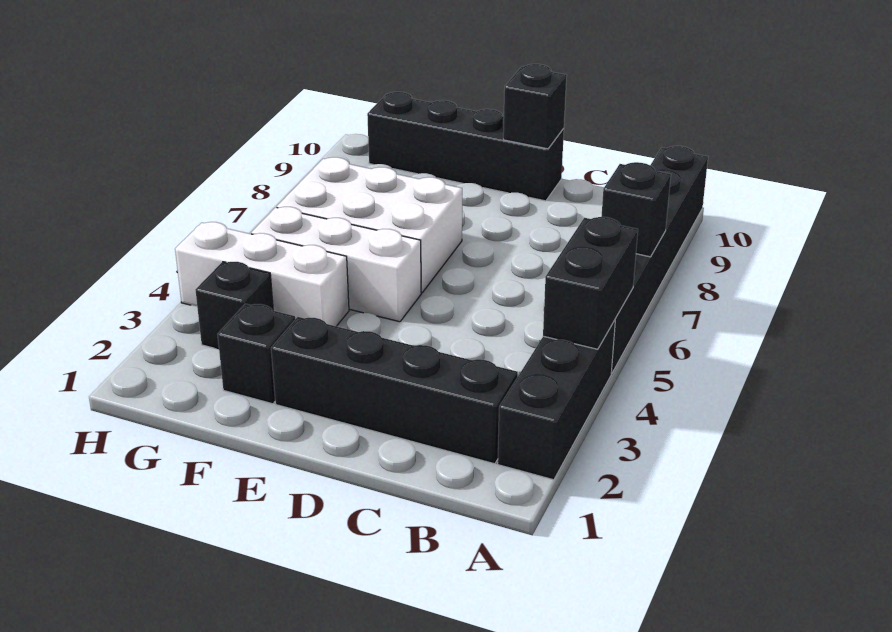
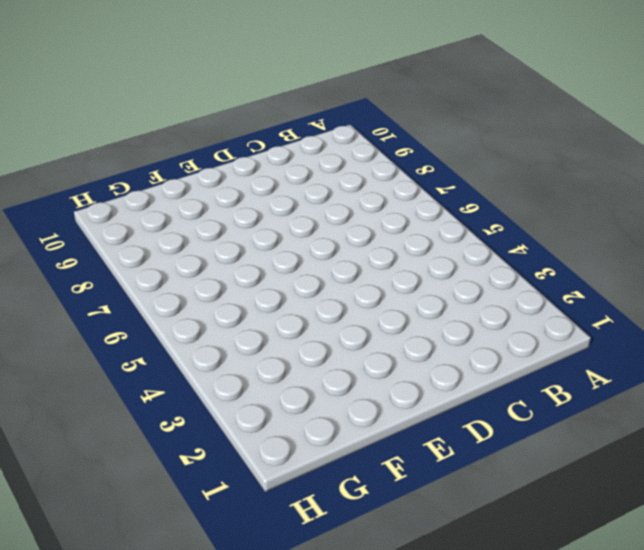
none -> black brick A2:A4 level 1
none -> black brick A5:A10 level 1
none -> black brick B2:E2 level 1

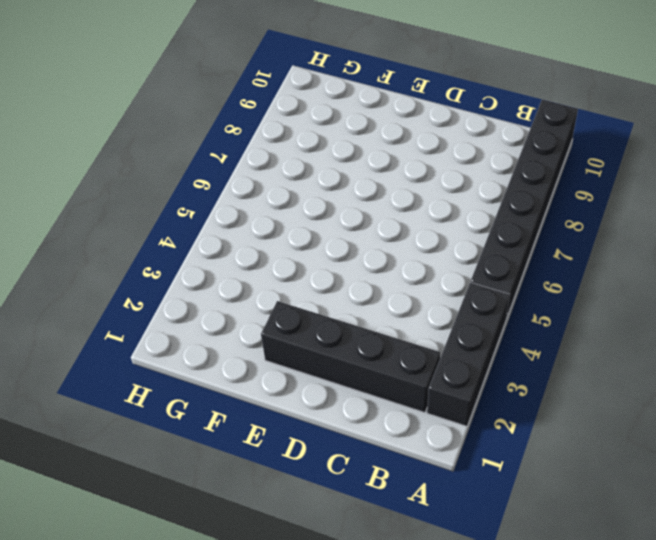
none -> black brick D10:G10 level 1
none -> white brick E5:G5 level 1
none -> white brick E6:G7 level 1

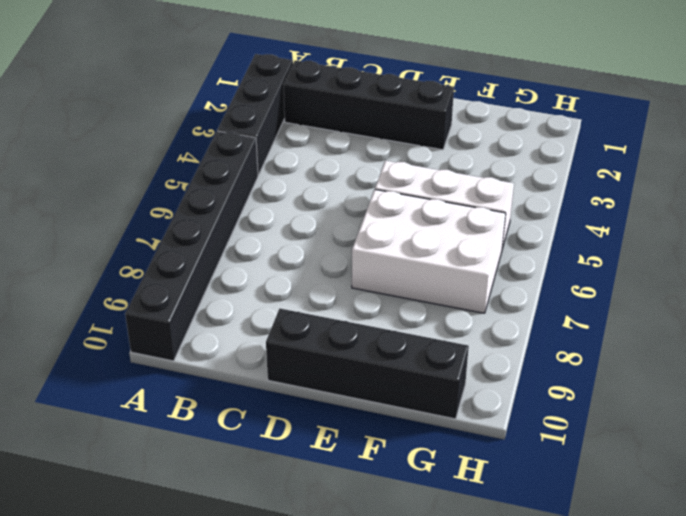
none -> black brick F2 level 1
none -> white brick F4:H4 level 1
none -> black brick G3 level 1

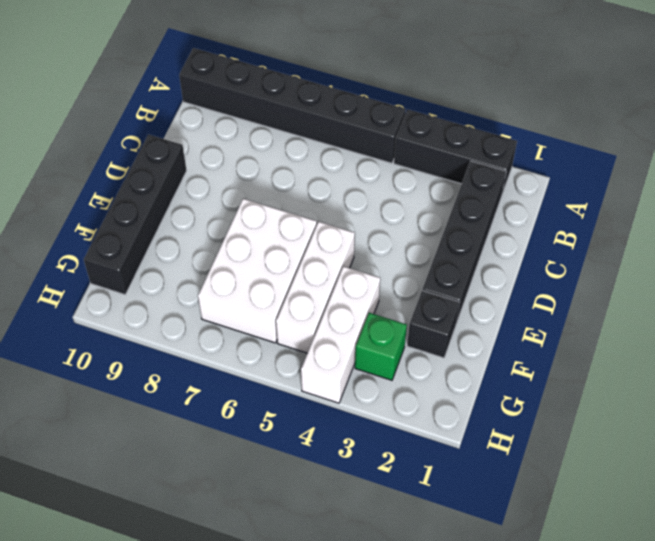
green brick G3 level 1 -> black brick G3 level 1
none -> black brick A4:A5 level 2
none -> black brick A7 level 2
none -> black brick D10 level 2

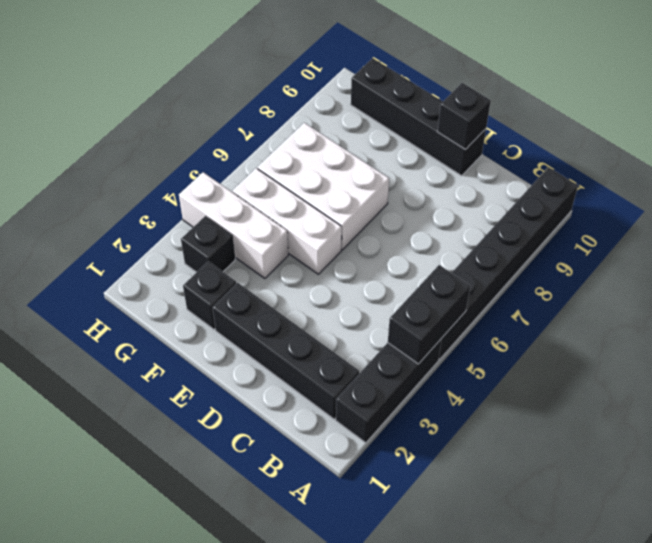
none -> black brick A7 level 2

